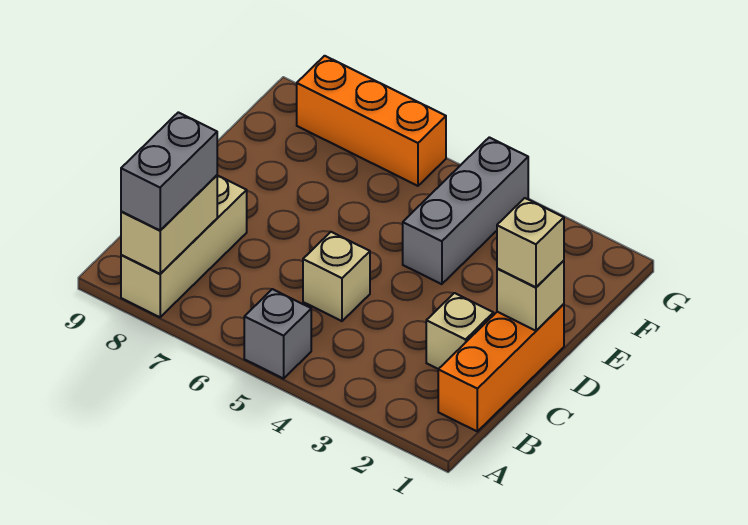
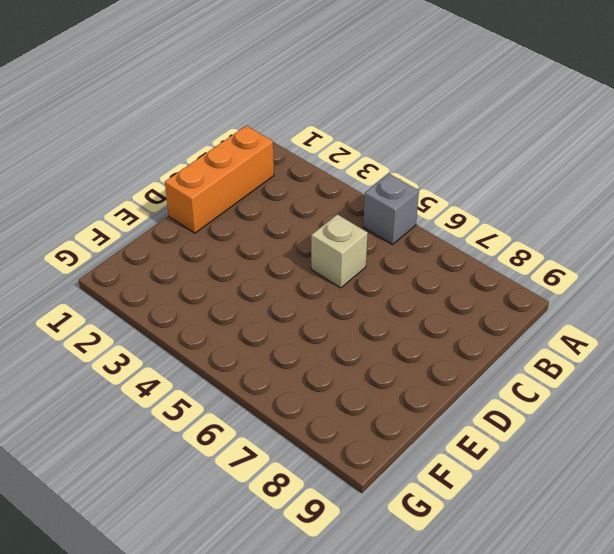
none -> tan brick A8:C8 level 1
none -> tan brick C2 level 1

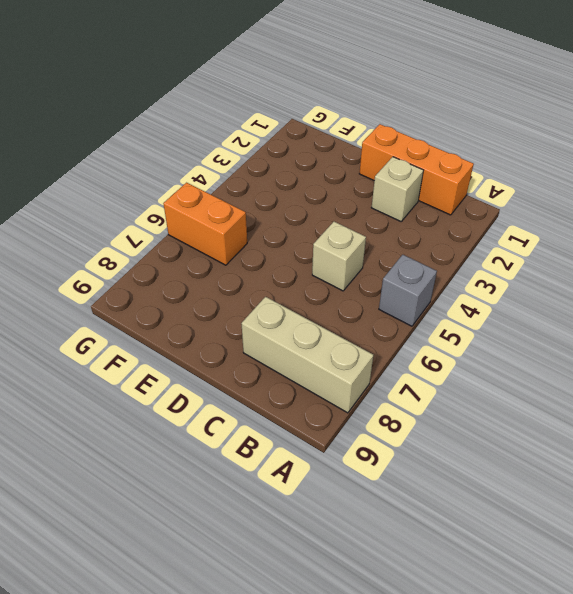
orange brick F6:G6 level 1 -> orange brick G6:G8 level 1
none -> grey brick E4:G4 level 1
none -> tan brick A8:B8 level 2

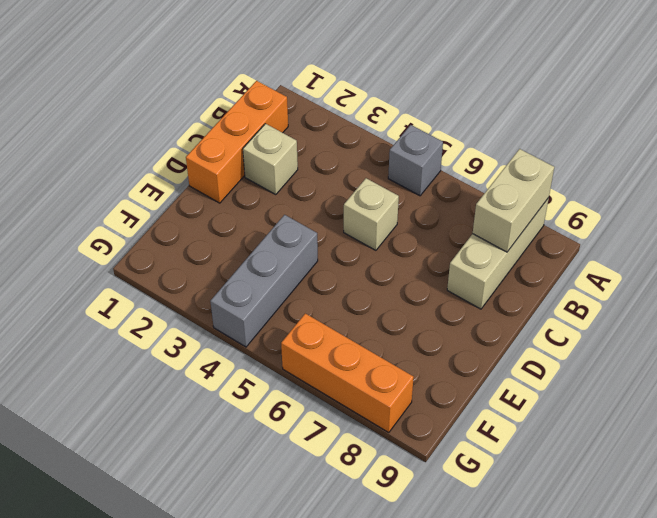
none -> tan brick D1 level 2
none -> grey brick A8:B8 level 3

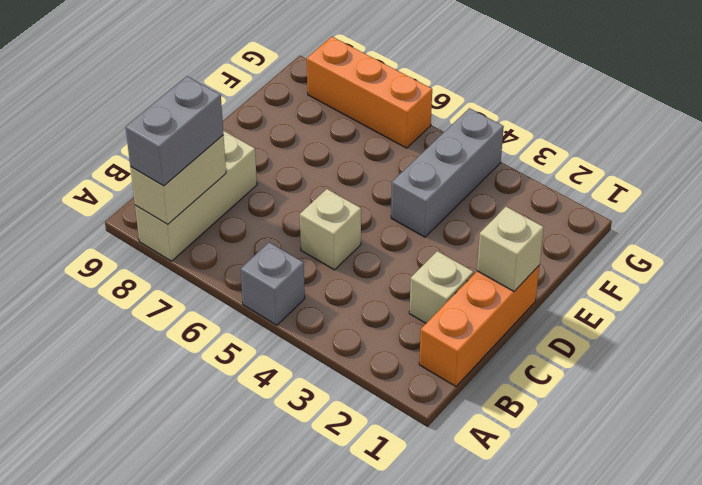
none -> tan brick D1 level 3

